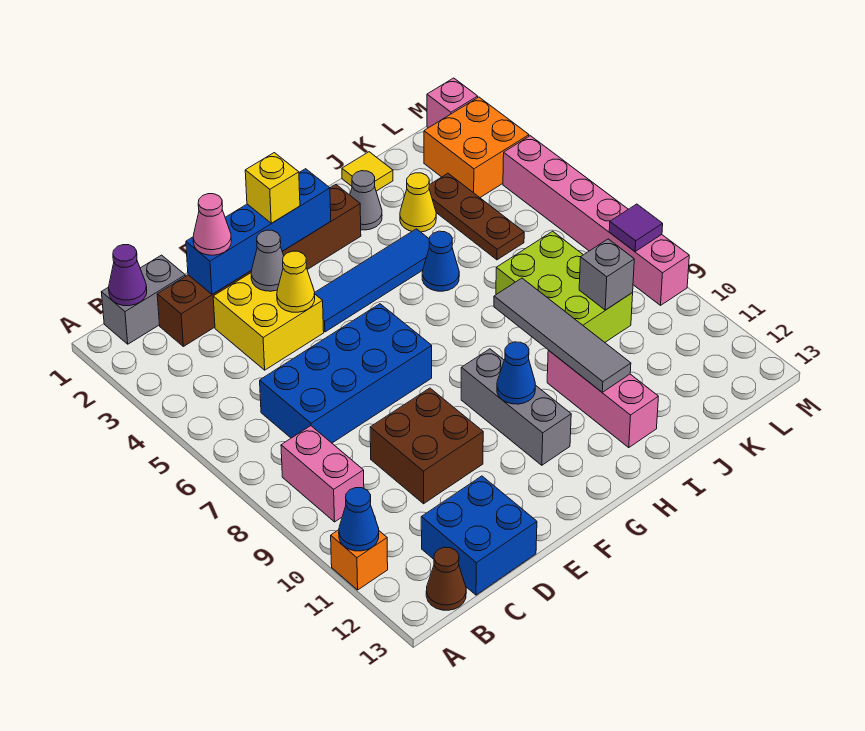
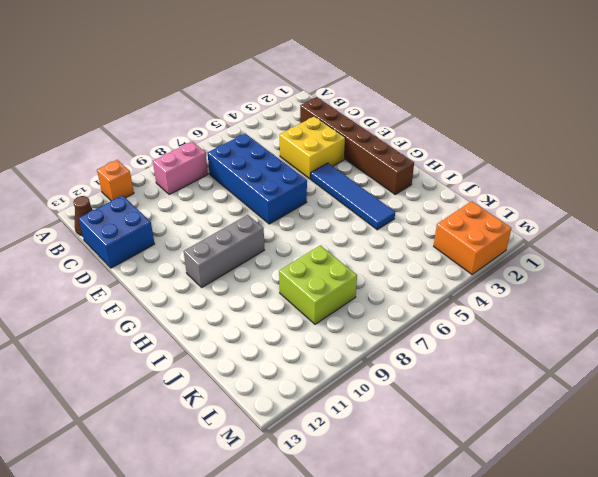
lime brick J8:K9 level 1 -> lime brick J7:K9 level 1
none -> grey brick B1:C1 level 1
none -> brown brick D9:E10 level 1
none -> grey cone I2 level 1
none -> blue cone I5 level 1

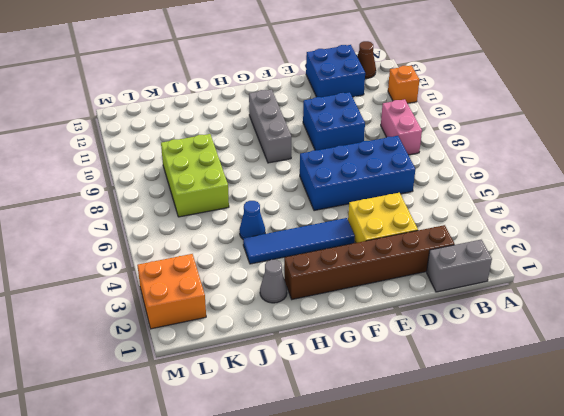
blue brick D9:E10 level 1 -> brown brick D9:E10 level 1
none -> pink brick I10:I12 level 1
none -> yellow tile J1 level 1
none -> yellow cone J3 level 1
none -> brown plate K3:K5 level 1

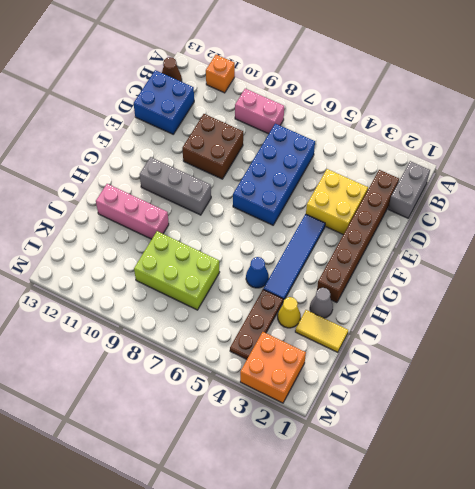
yellow tile J1:J2 level 1 -> yellow tile J1 level 1
brown plate J4:L4 level 1 -> brown plate K3:K5 level 1
none -> pink brick M1 level 1
none -> pink brick M4:M9 level 1
none -> blue cone A11 level 2
none -> purple cone B1 level 2

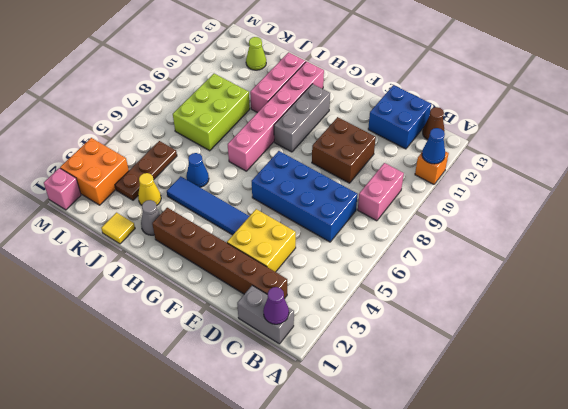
pink brick H7:H12 level 1 -> pink brick M4:M9 level 1
lime cone K12 level 1 -> none
none -> blue brick D2:G2 level 2
none -> grey cone E3 level 2
none -> yellow cone E4 level 2
none -> blue cone G10 level 2

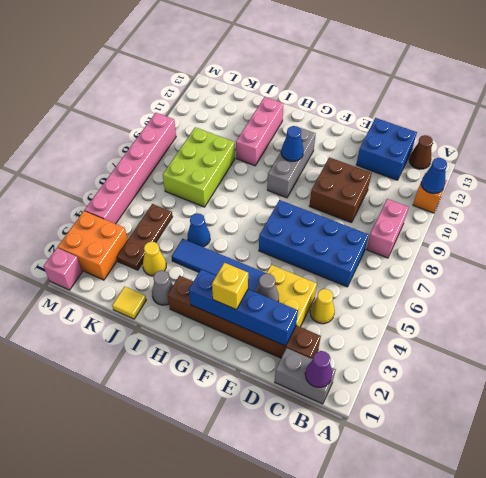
yellow cone C4 level 1 -> yellow cone E4 level 2
none -> grey tile I8:I11 level 2
none -> grey brick K9 level 2
none -> purple tile M8 level 2
none -> pink cone D2 level 3

